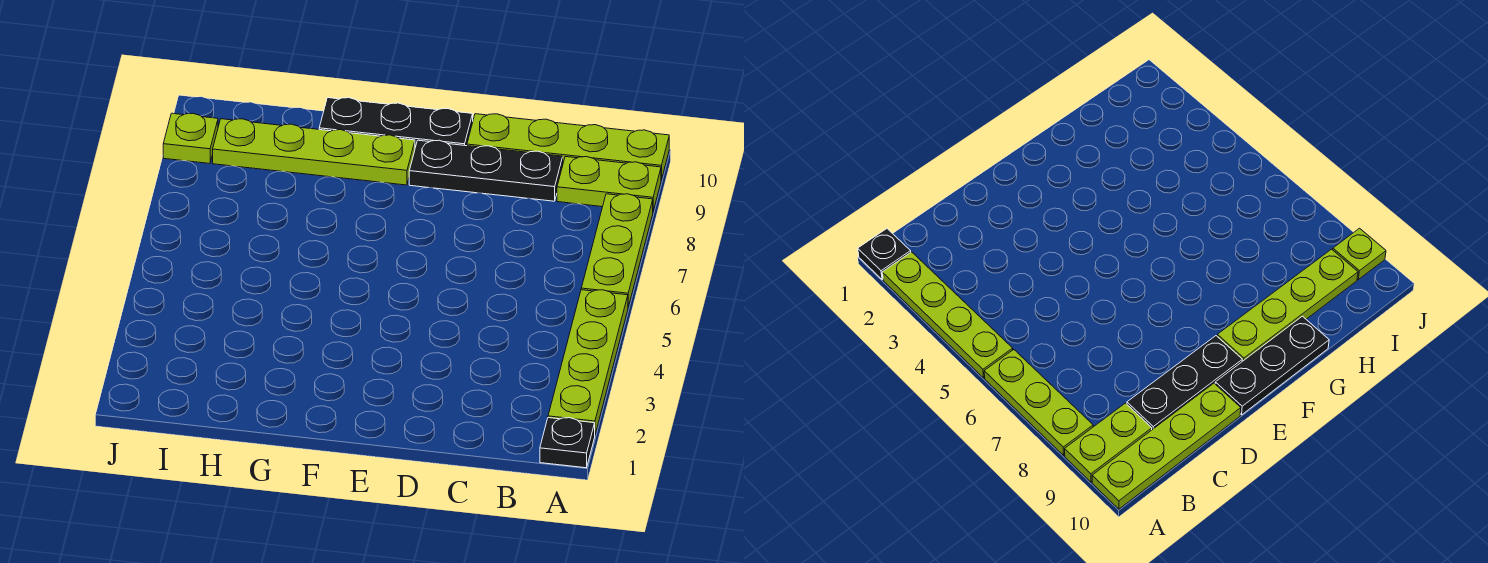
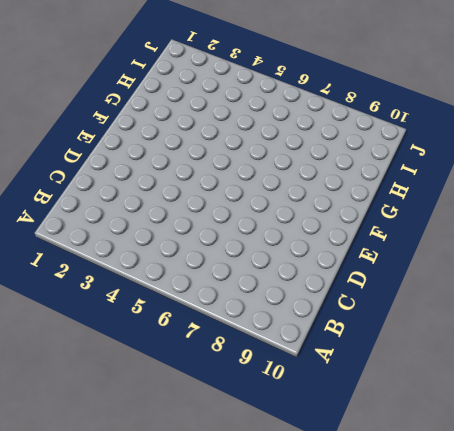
none -> black plate A1 level 1
none -> lime plate A2:A5 level 1

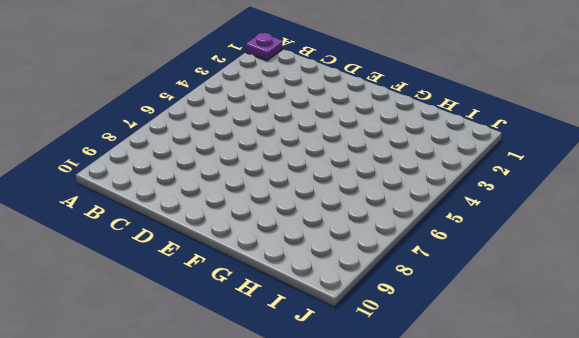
purple plate A1 level 1 -> black plate A1 level 1
none -> lime plate A2:A5 level 1
none -> lime plate A6:A8 level 1

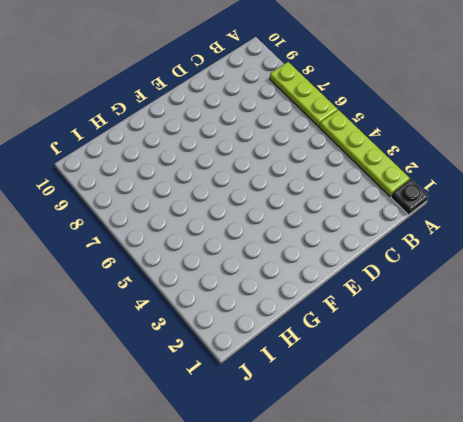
none -> lime plate A9:B9 level 1
none -> lime plate A10:D10 level 1

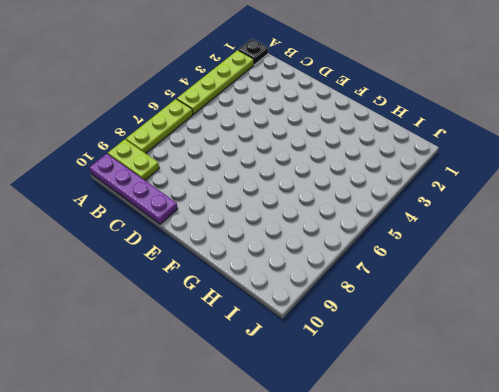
purple plate A10:D10 level 1 -> lime plate A10:D10 level 1
none -> black plate C9:E9 level 1
none -> black plate E10:G10 level 1

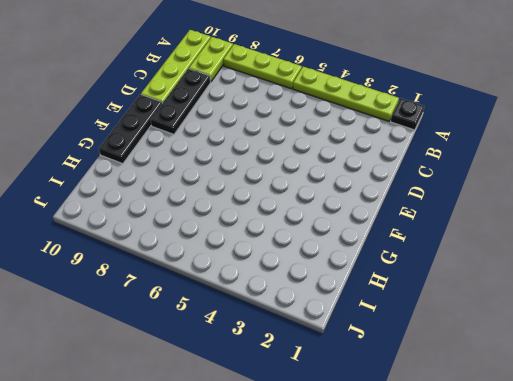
none -> lime plate F9:I9 level 1
none -> lime plate J9 level 1

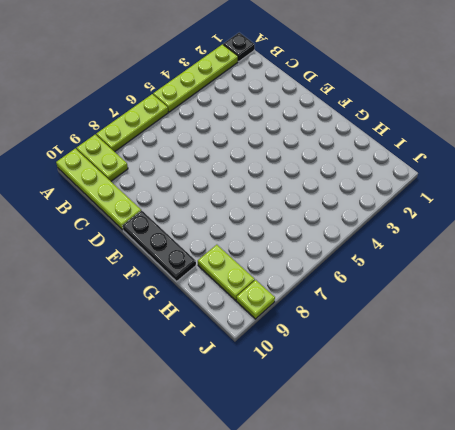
lime plate H9:I9 level 1 -> lime plate F9:I9 level 1
none -> black plate C9:E9 level 1

